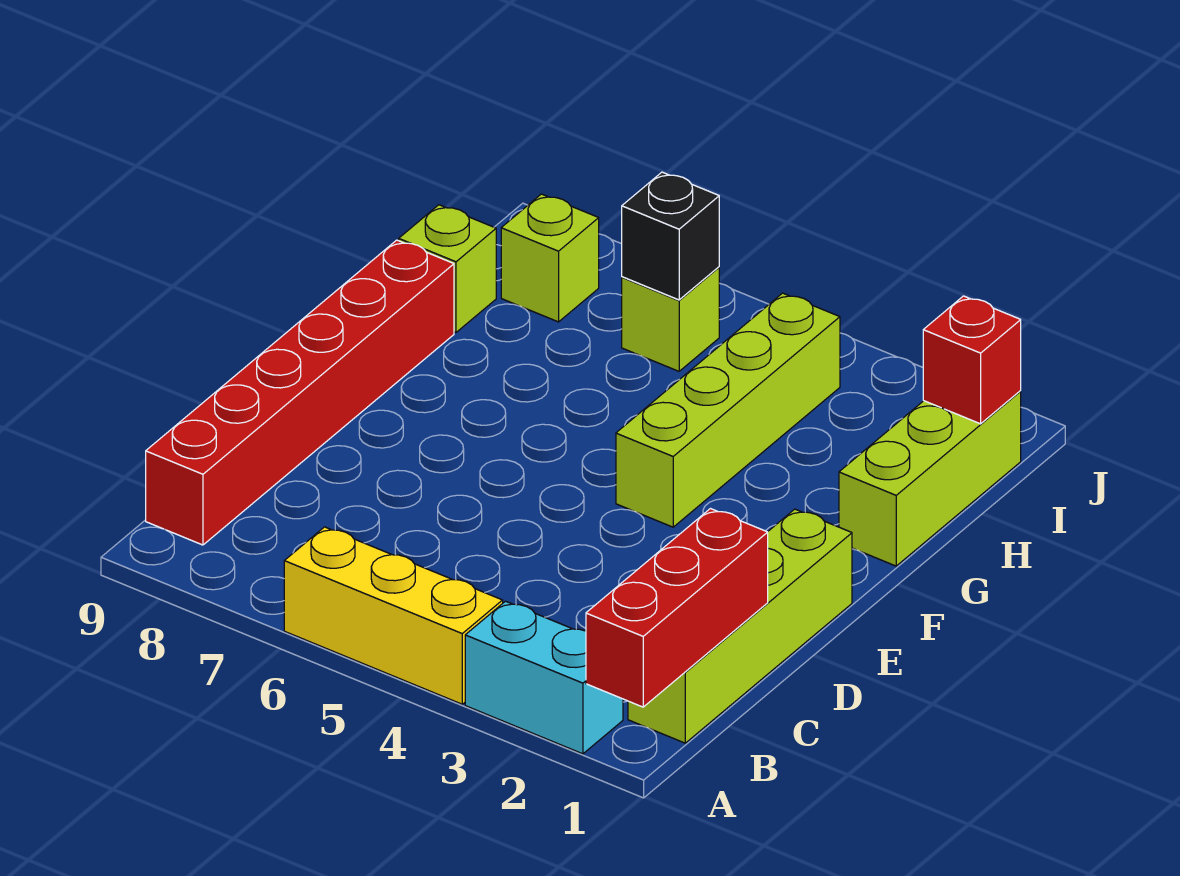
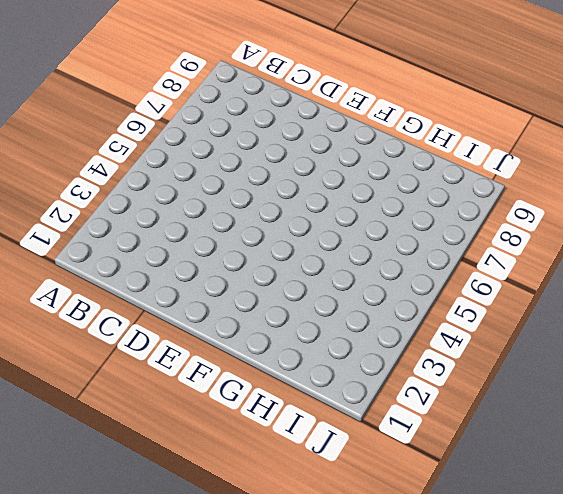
none -> cyan brick A2:A3 level 1
none -> yellow brick A4:A6 level 1
none -> lime brick B1:E1 level 1

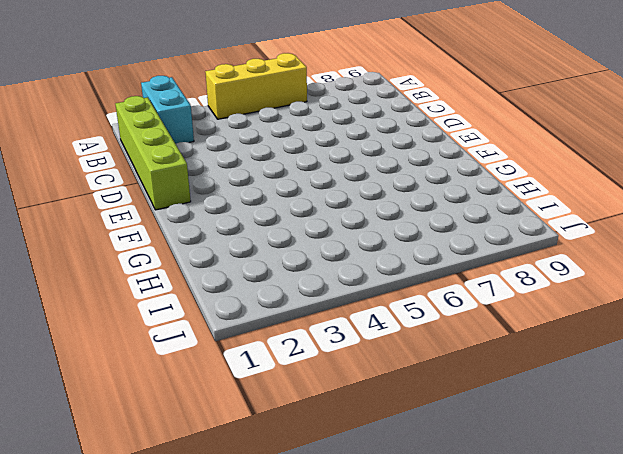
cyan brick A2:B2 level 1 -> cyan brick A2:A3 level 1
none -> red brick B9:G9 level 1
none -> lime brick F4:I4 level 1
none -> lime brick G1:I1 level 1

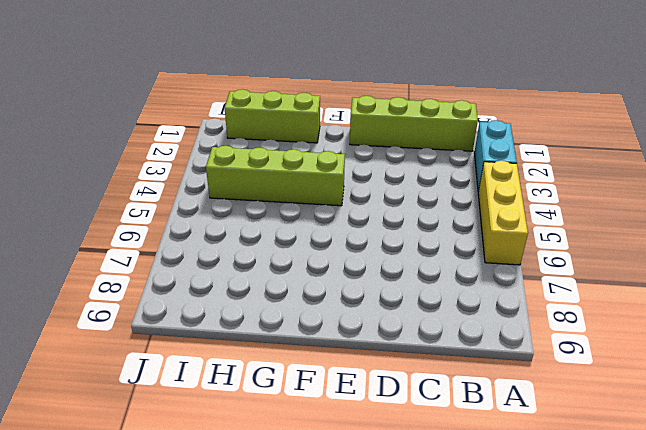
none -> red brick B9:G9 level 1
none -> lime brick H9 level 1
none -> lime brick I6 level 1

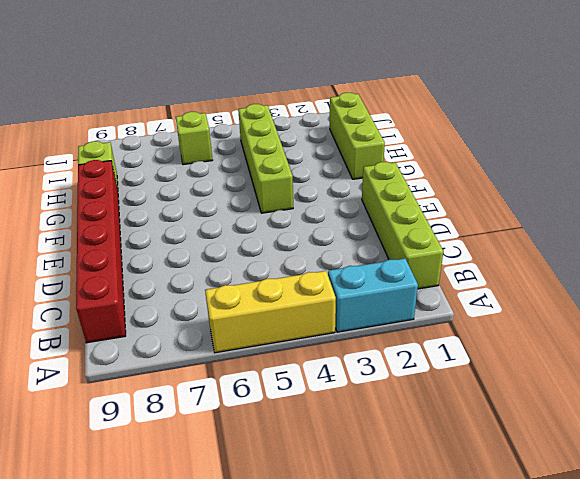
none -> lime brick I8 level 1
none -> red brick A1:C1 level 2
none -> red brick I1 level 2

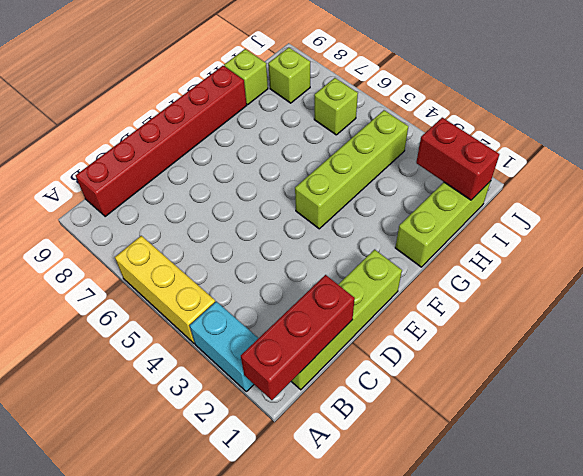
red brick I1:I2 level 2 -> red brick I1 level 2
none -> black brick I6 level 2

